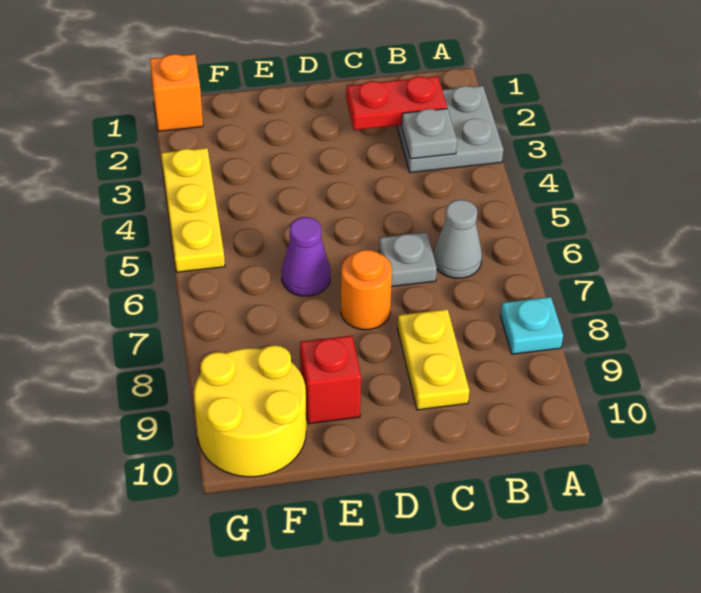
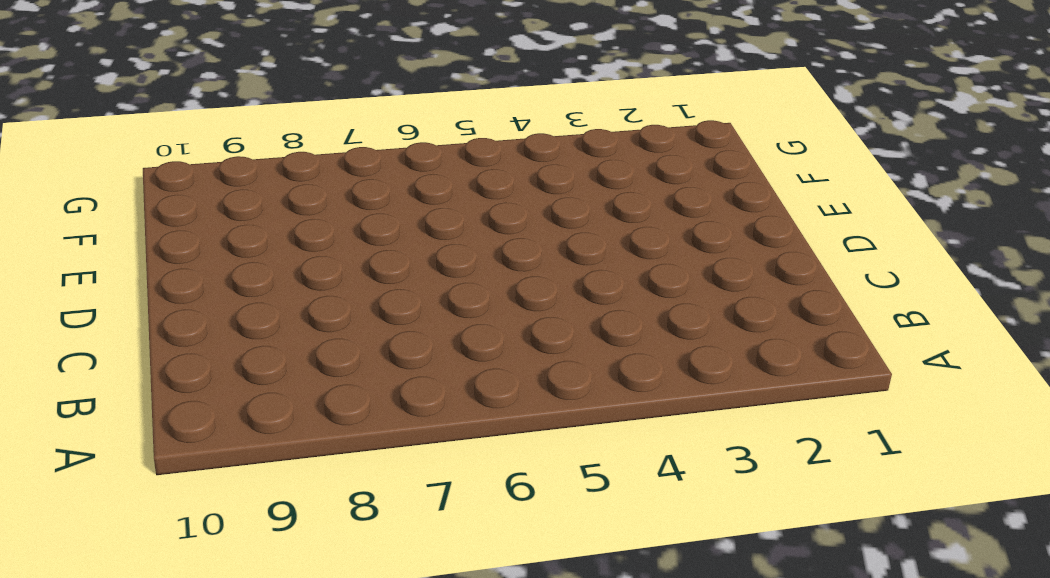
none -> grey plate A2:B3 level 1
none -> cyan plate A8 level 1
none -> grey cone B6 level 1

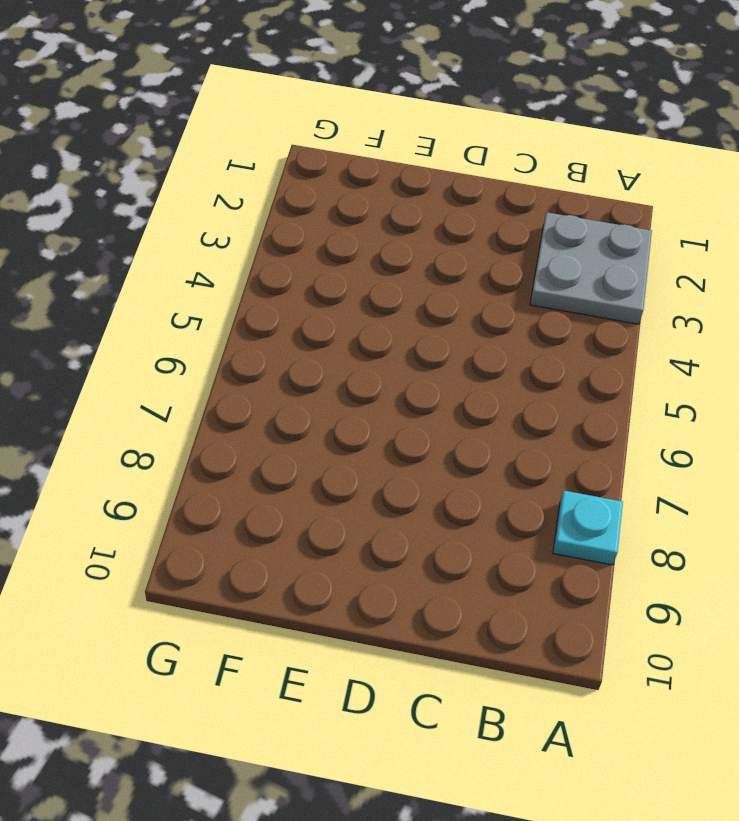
none -> grey cone B6 level 1
none -> grey plate C6 level 1
none -> yellow plate C8:C9 level 1

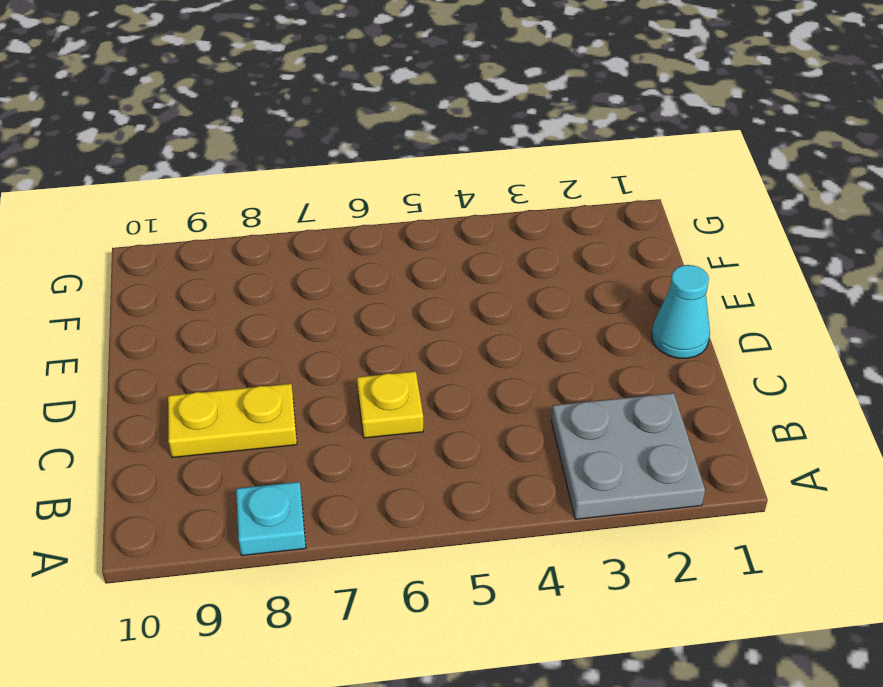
yellow plate C6 level 1 -> grey plate C6 level 1
cyan cone D1 level 1 -> none
none -> grey cone B6 level 1
none -> orange round brick D7 level 1
none -> purple cone E6 level 1

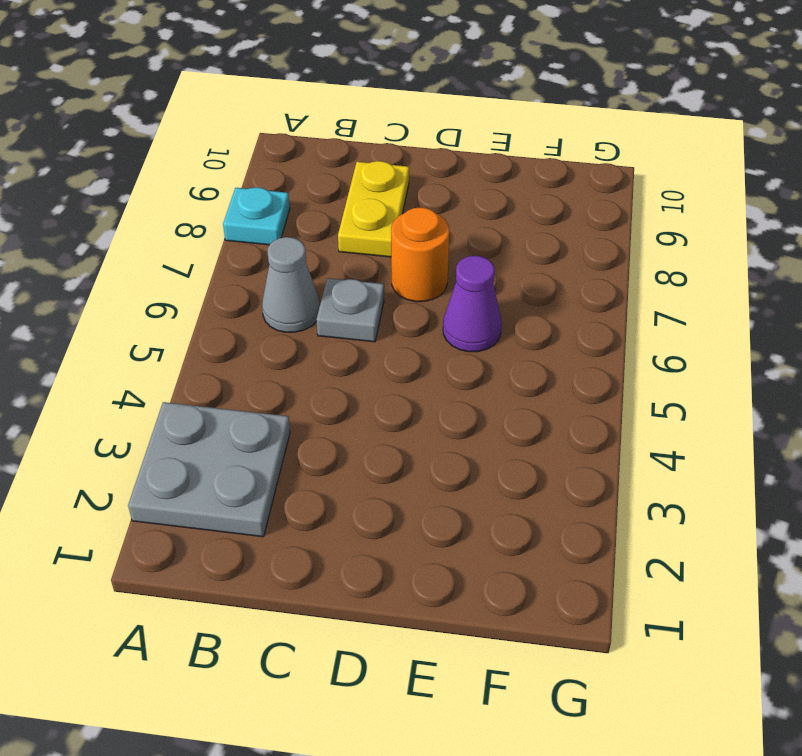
none -> red brick E9 level 1
none -> yellow round brick F9:G10 level 1
none -> orange brick G1 level 1

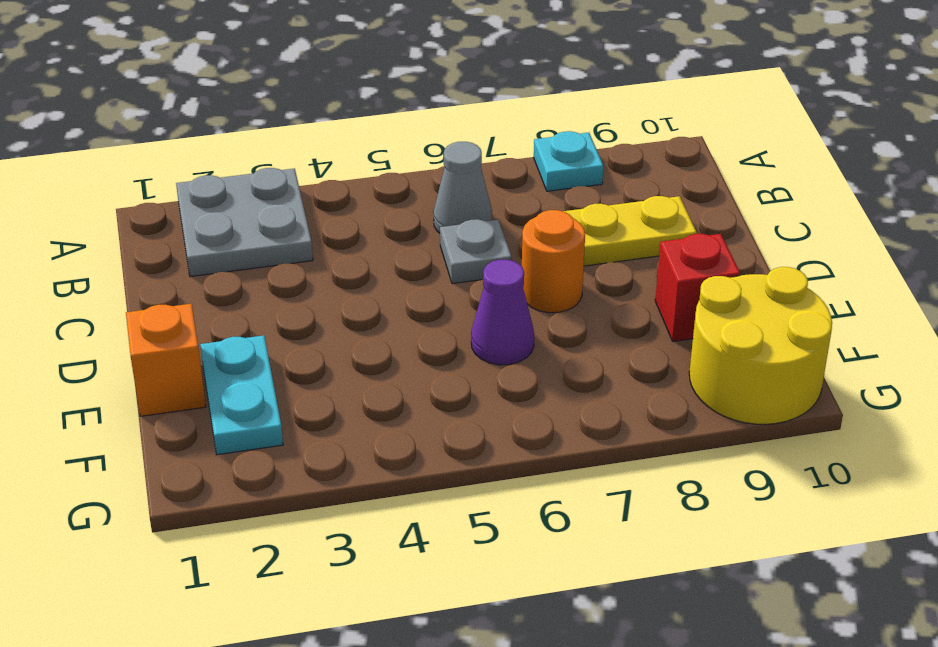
orange brick E1 level 1 -> orange brick G1 level 1
cyan plate E2:F2 level 1 -> none
none -> yellow plate G3:G5 level 1
none -> red plate B2:C2 level 2
none -> grey plate B3 level 2

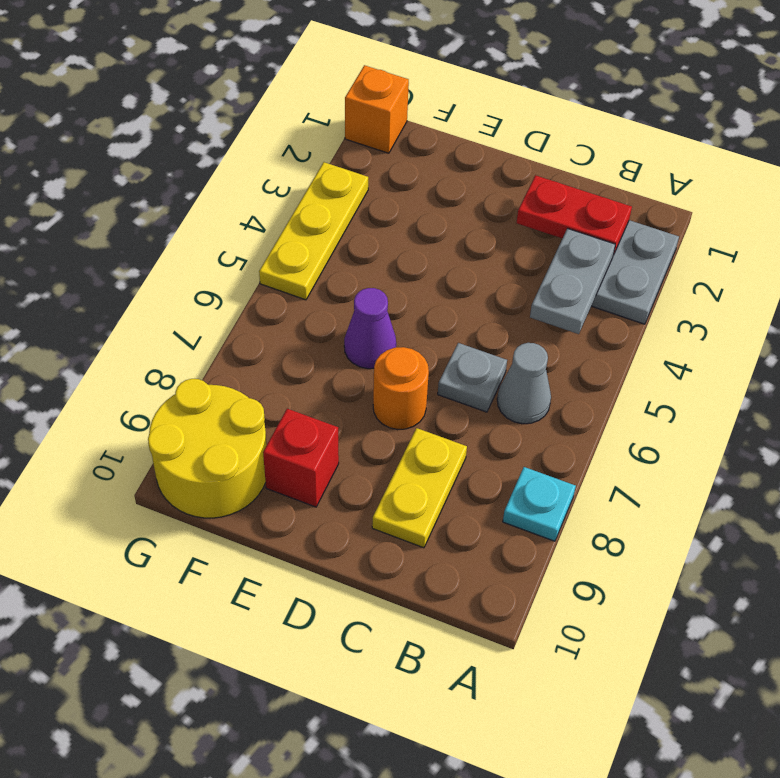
grey plate B3:B4 level 2 -> grey plate B3 level 2

